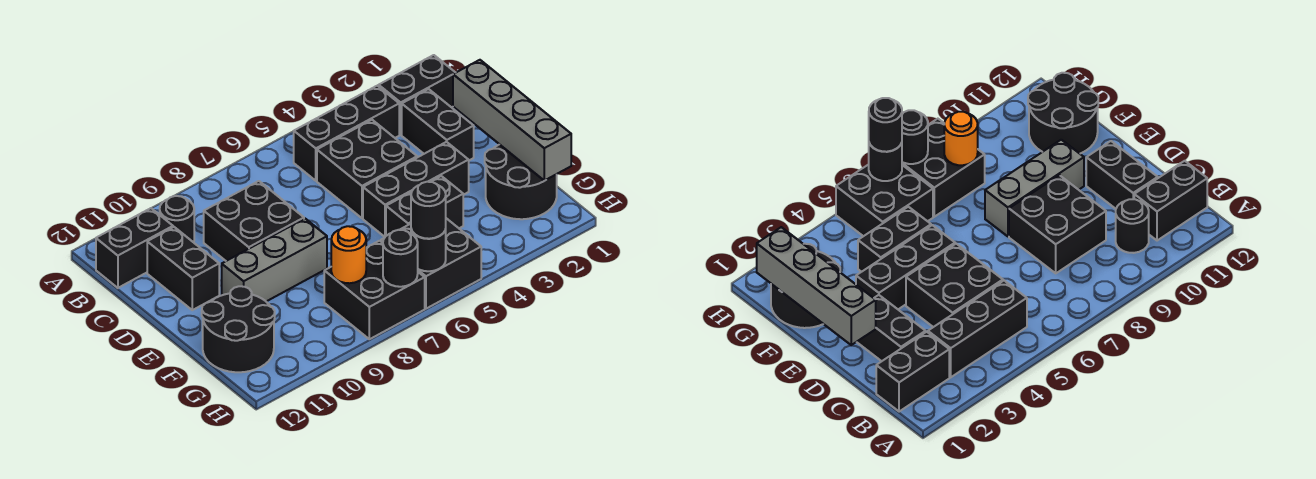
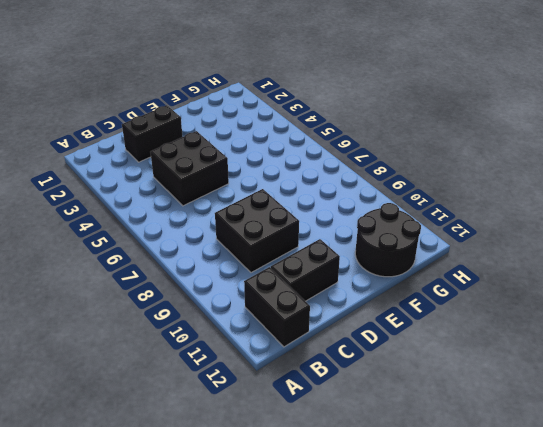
none -> black brick B1:B2 level 1
none -> black brick B3:B5 level 1
none -> black round brick B10 level 1

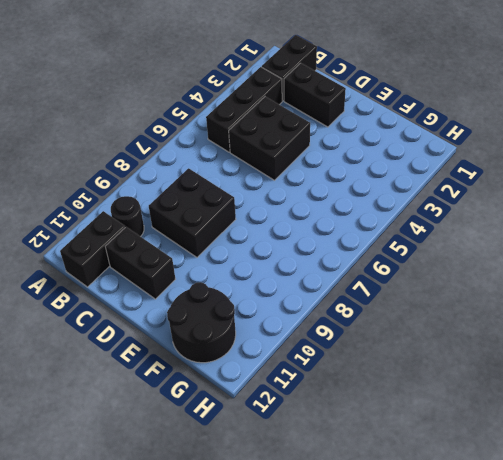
none -> black brick E3:E5 level 1
none -> grey brick E8:E10 level 1
none -> black round brick F1:G2 level 1

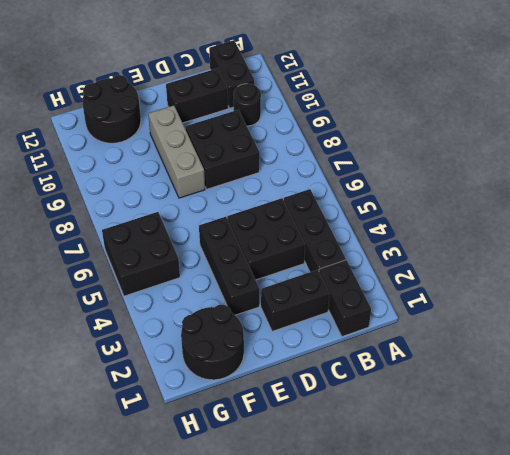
none -> black brick F4:F5 level 1
none -> black brick G7:H8 level 1
none -> grey brick D1:G1 level 2

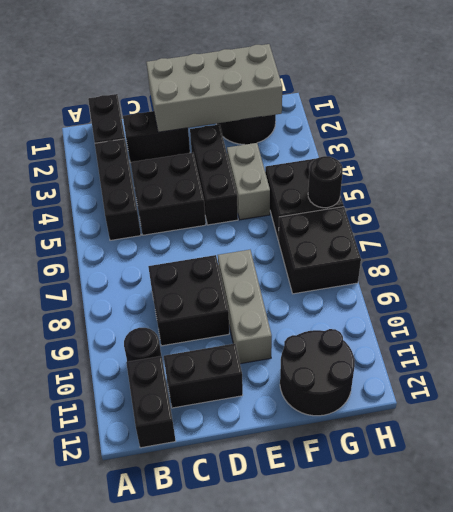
grey brick D1:G2 level 2 -> grey brick D1:G1 level 2
grey brick F4:F5 level 1 -> black brick F4:F5 level 1
none -> orange round brick G8 level 2
none -> black round brick H7 level 2
none -> black round brick H6 level 3

